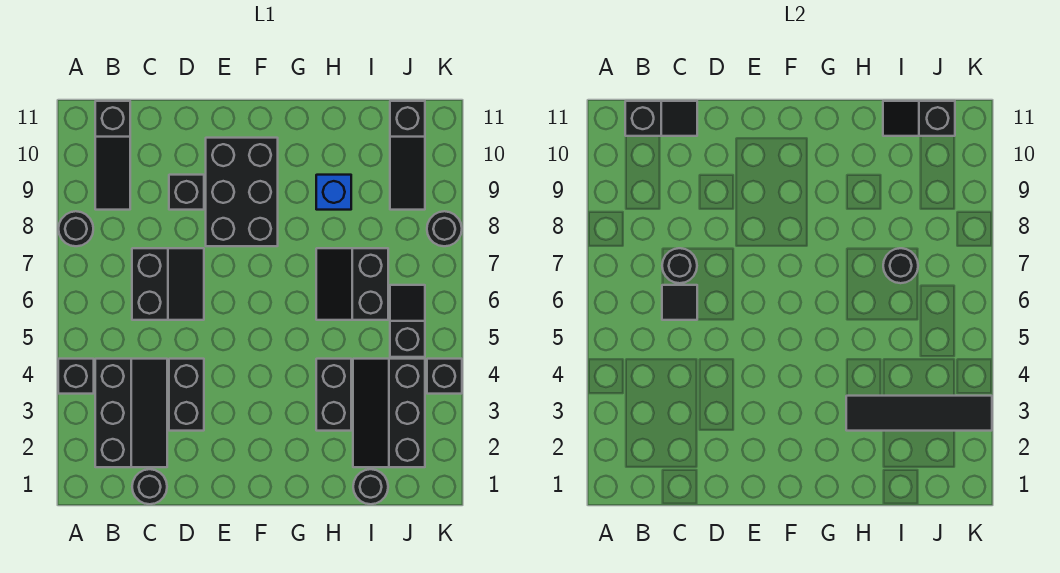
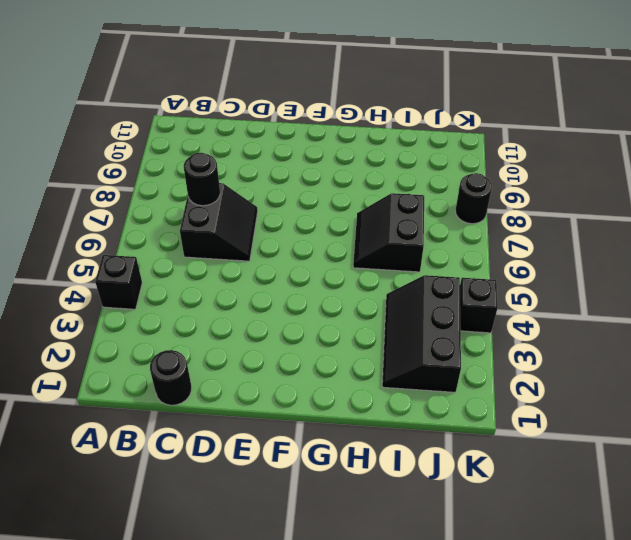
none -> black round brick A8 level 1
none -> black slope B2:C4 level 1 top B
none -> black slope B9:B11 level 1 top 11

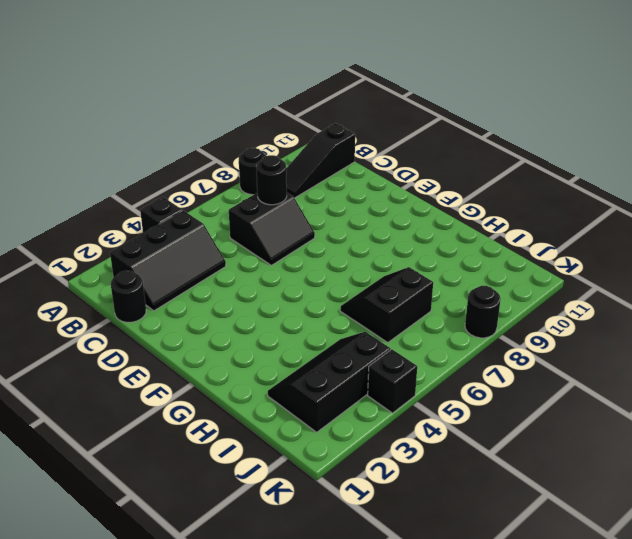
none -> black brick D3:D4 level 1
none -> black brick D9 level 1
none -> black brick E8:F10 level 1

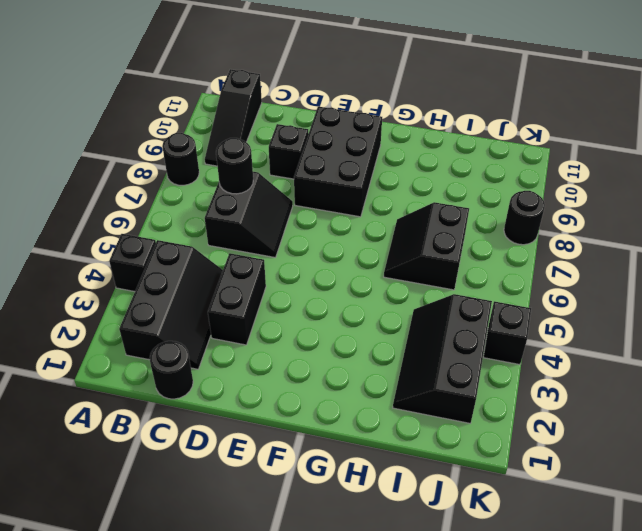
none -> black brick H3:H4 level 1
none -> blue brick H9 level 1
none -> black round brick I1 level 1

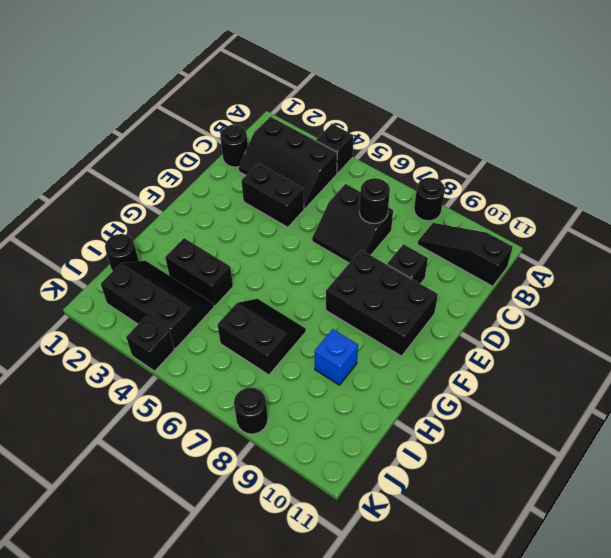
none -> black slope J5:J6 level 1 top 5
none -> black slope J9:J11 level 1 top 11
none -> black slope B11:C11 level 2 top B

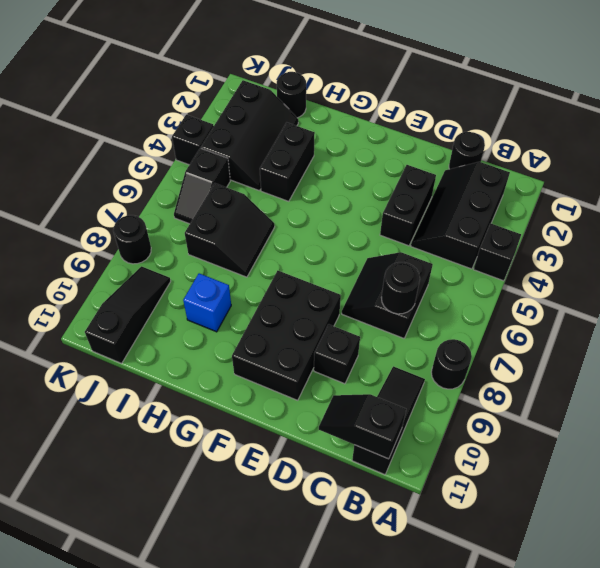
none -> black tile C6 level 2
none -> black tile H3:K3 level 2
none -> black round brick I7 level 2

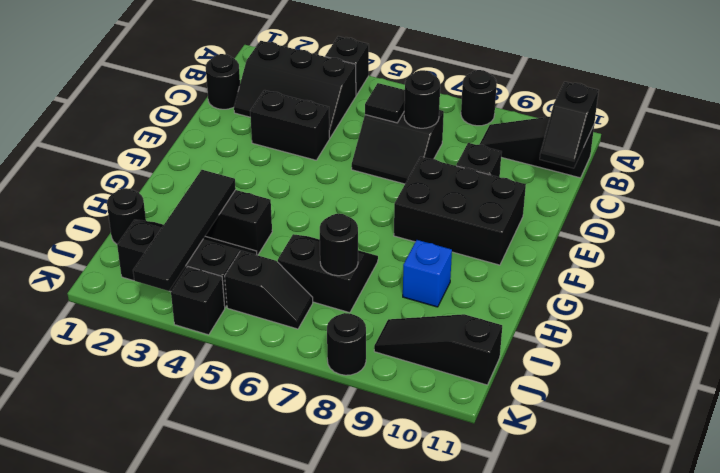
none -> black slope I11:J11 level 2 top J

